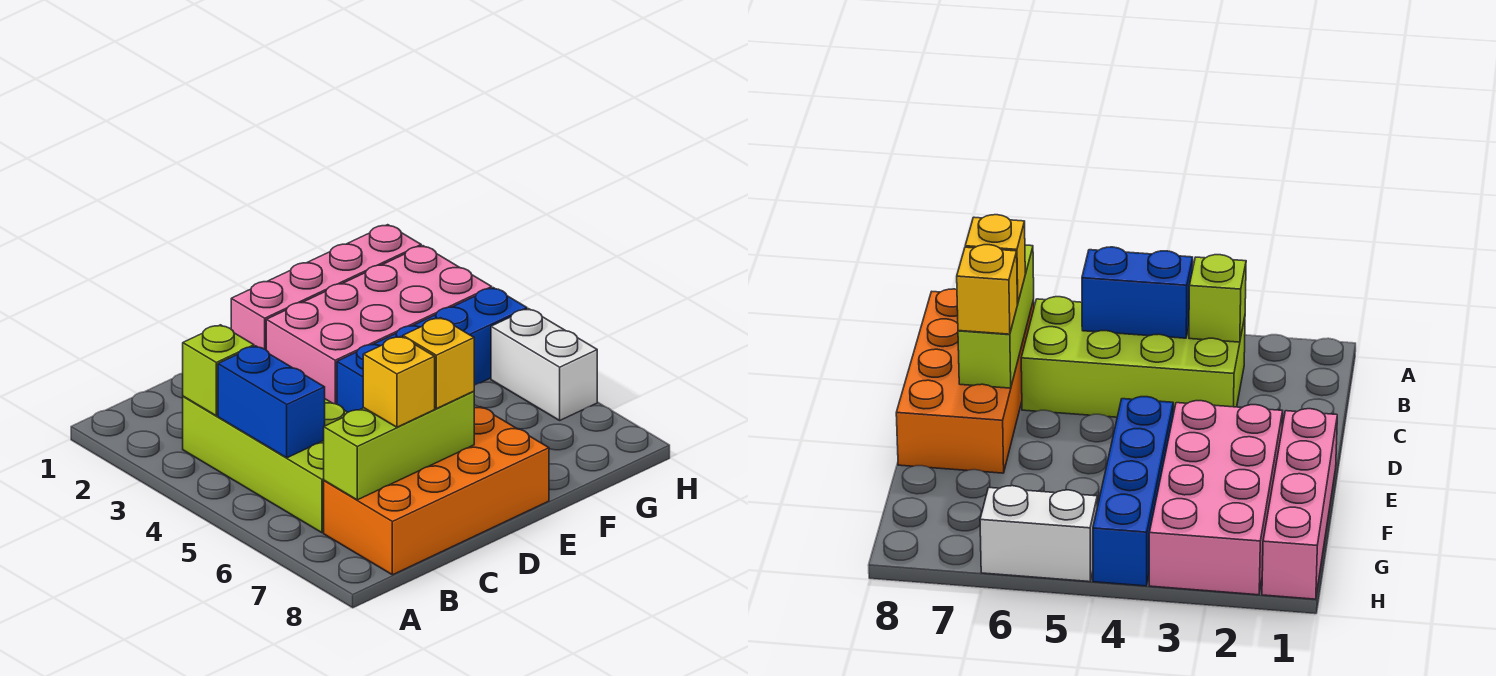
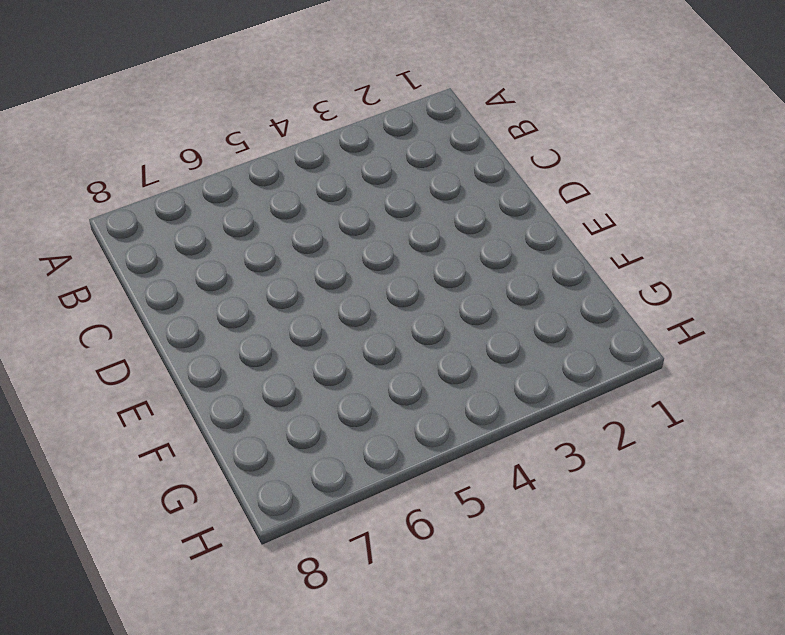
none -> lime brick B3:C6 level 1
none -> orange brick B7:E8 level 1

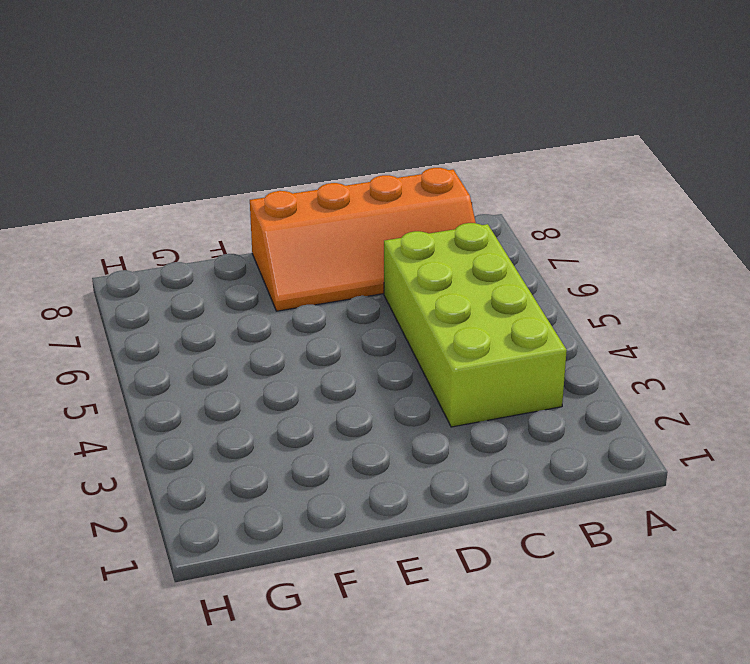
orange slope B7:E8 level 1 top 8 -> orange brick B7:E8 level 1
none -> pink brick E1:H1 level 1
none -> pink brick E2:H3 level 1

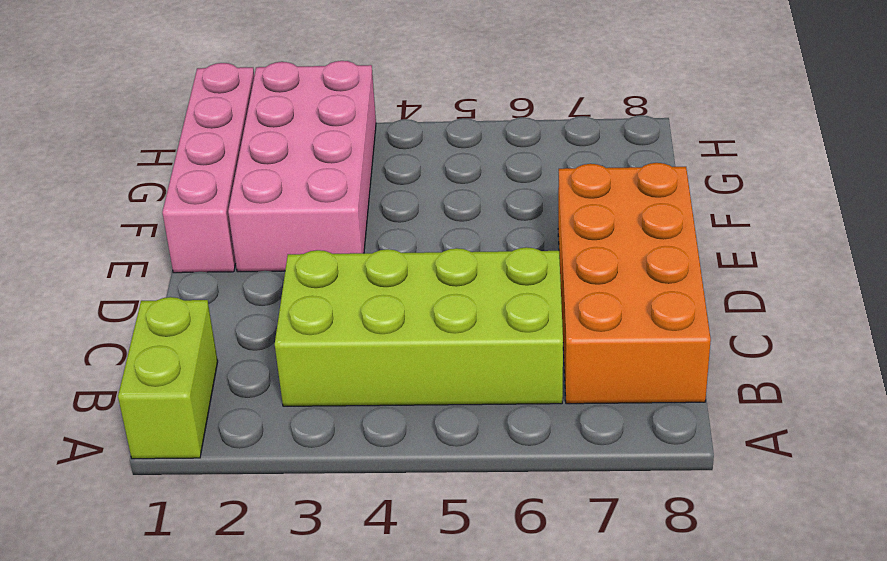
lime brick A1:B1 level 1 -> none
none -> blue brick E4:H4 level 1
none -> white brick H5:H6 level 1

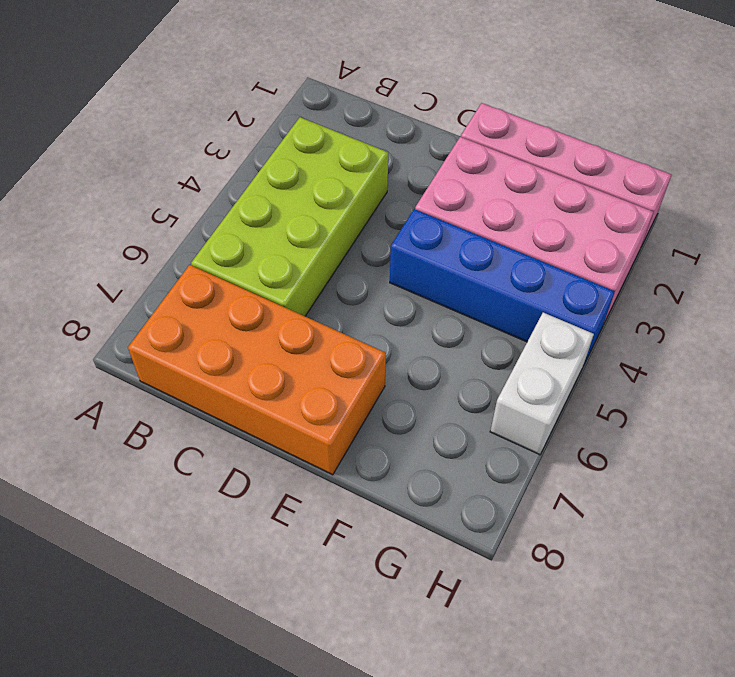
none -> lime brick B3 level 2
none -> blue brick B4:B5 level 2

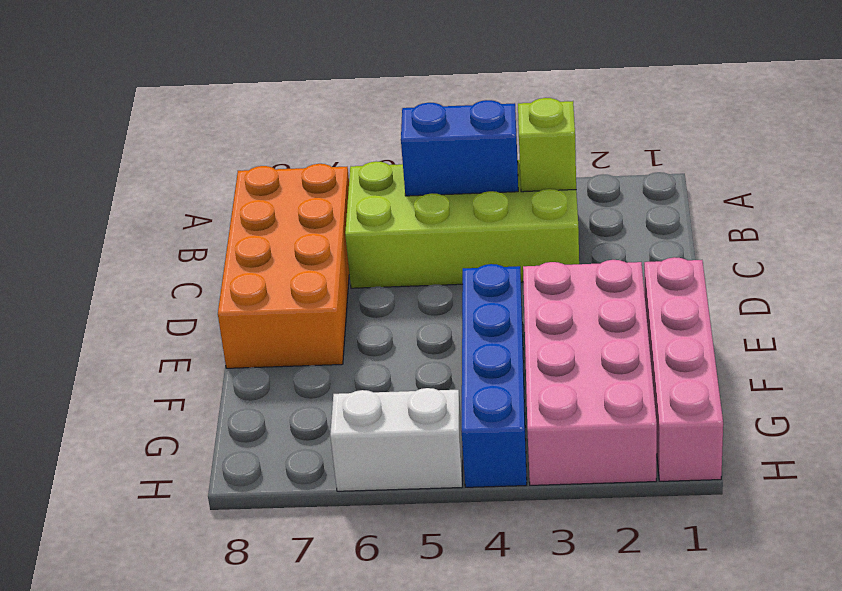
none -> lime brick B7:D7 level 2
none -> yellow brick C7 level 3

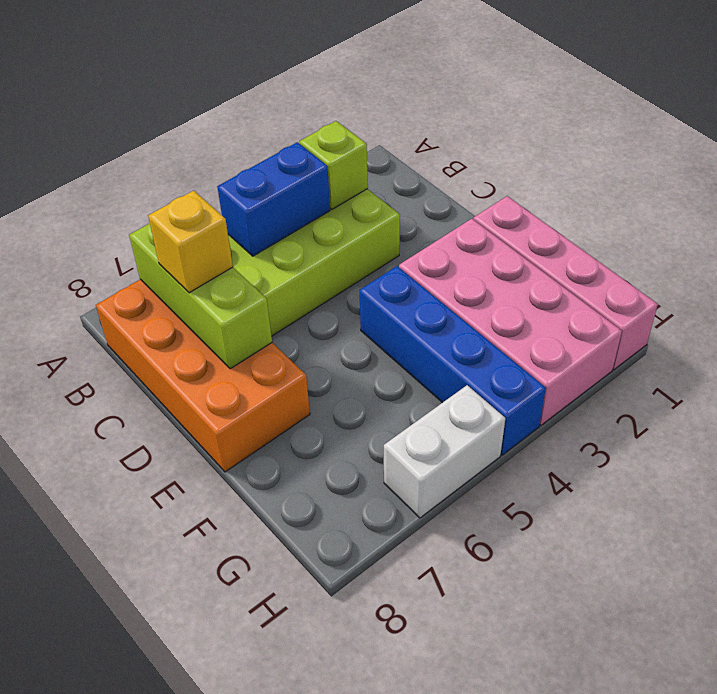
none -> yellow brick D7 level 3

